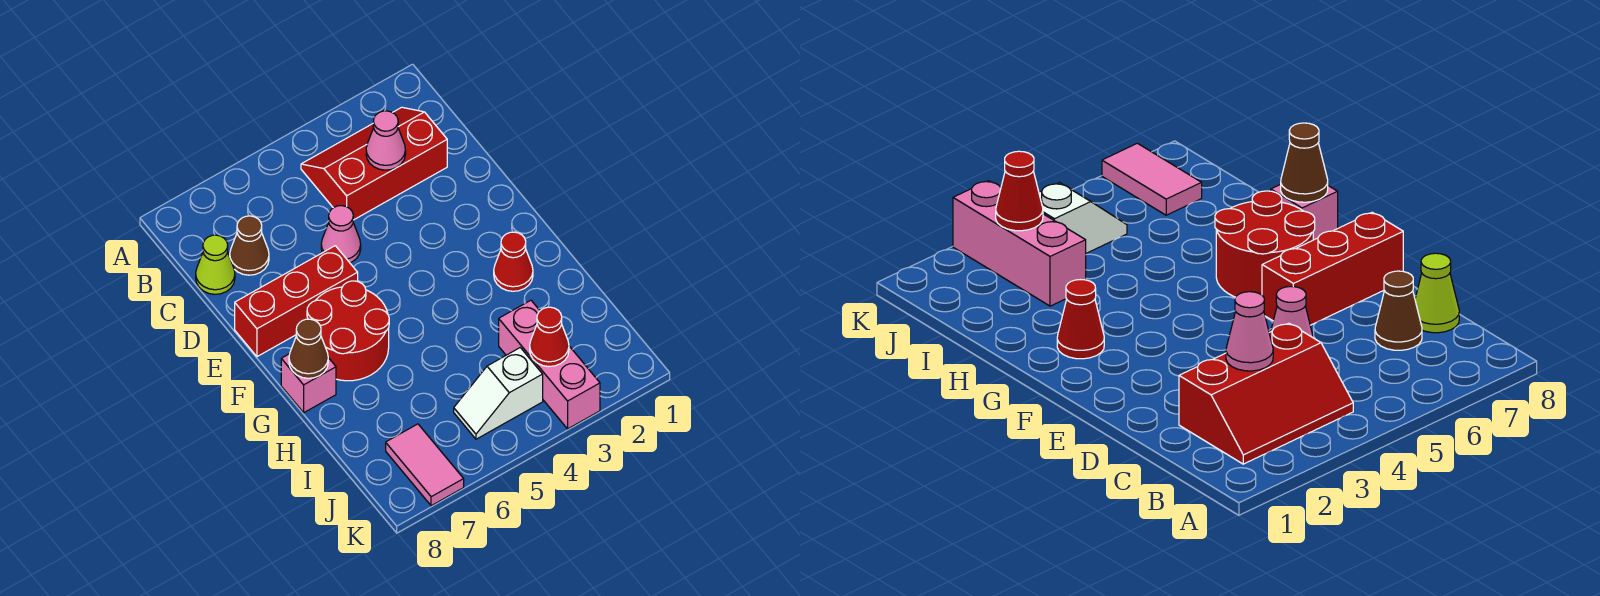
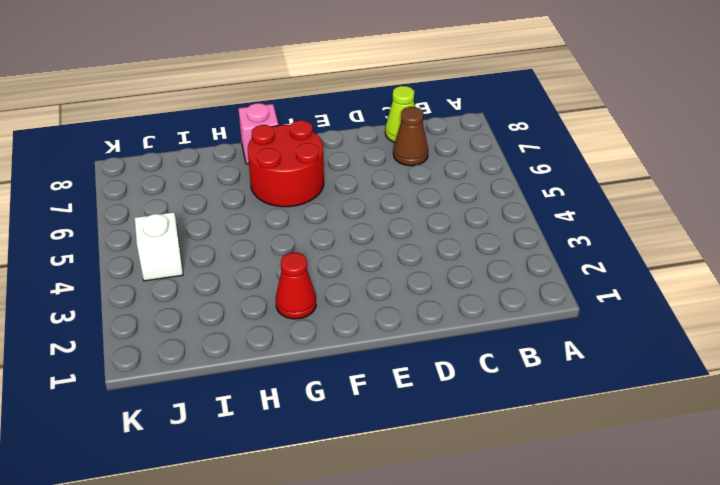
none -> red slope B2:C4 level 1 top C
none -> pink cone D5 level 1
none -> red brick E6:E8 level 1

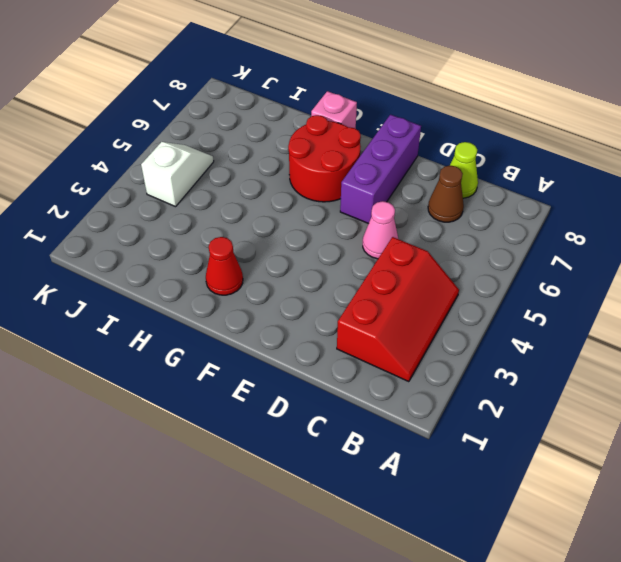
purple brick E6:E8 level 1 -> red brick E6:E8 level 1
none -> pink brick I3:K3 level 1
none -> pink tile J7:K7 level 1
none -> pink cone C3 level 2

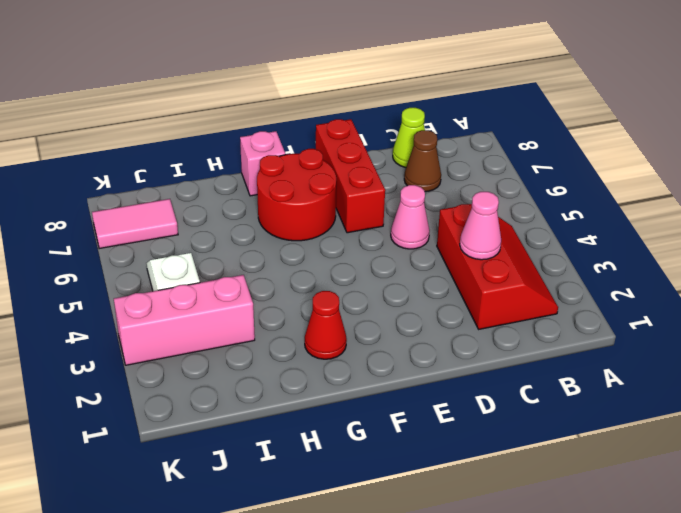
none -> brown cone G8 level 2
none -> red cone J3 level 2

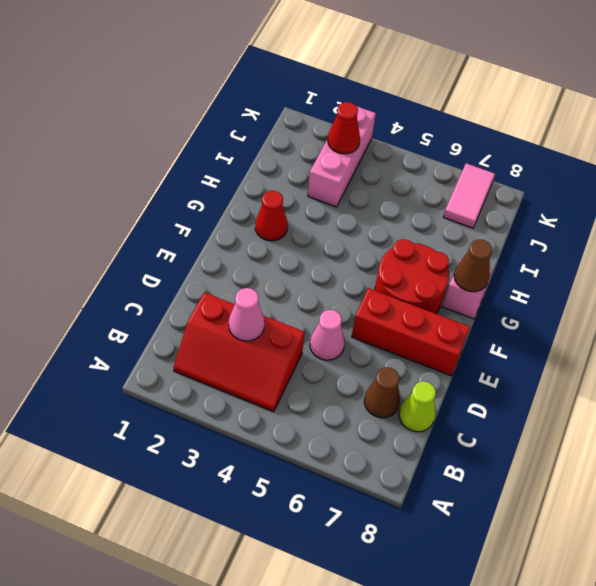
none -> white slope J4:J5 level 1 top 4

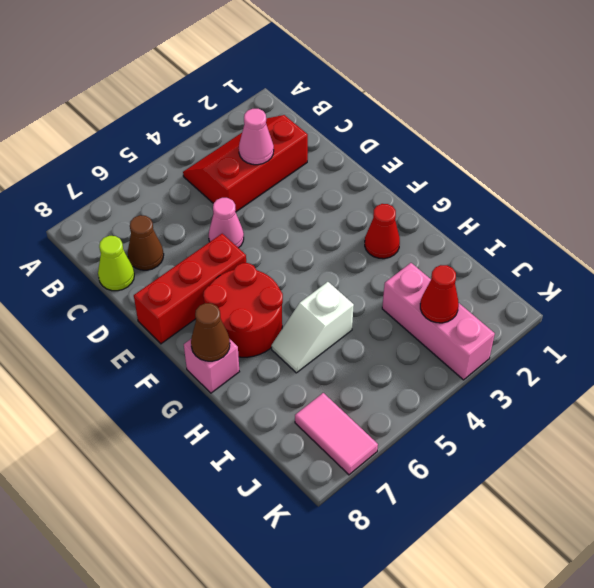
white slope H5:H6 level 1 top 5 -> white slope J4:J5 level 1 top 4

